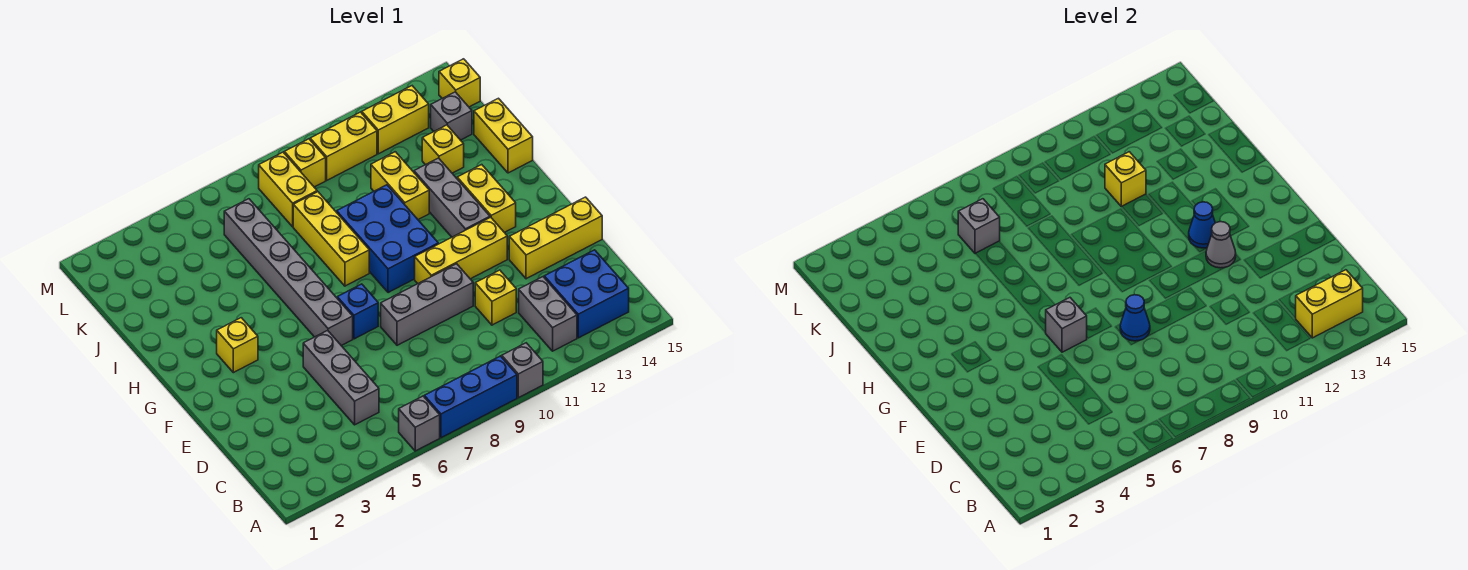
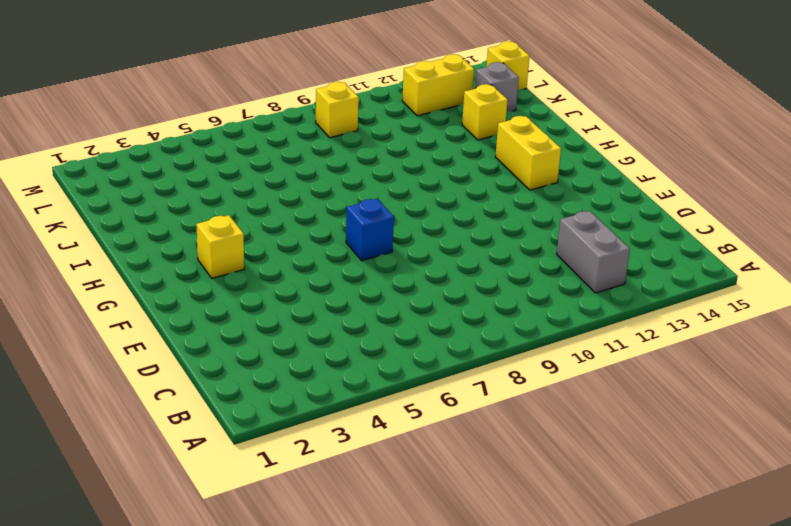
none -> grey brick A6 level 1
none -> blue brick A7:A9 level 1
none -> grey brick A10 level 1
none -> blue brick B13:C14 level 1

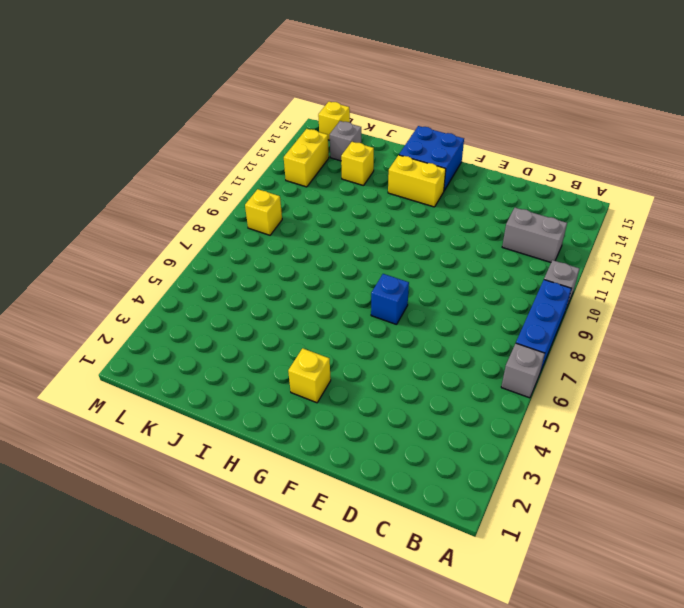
blue brick G14:H15 level 1 -> blue brick B13:C14 level 1
none -> grey brick C5:E5 level 1
none -> yellow brick D11 level 1
none -> grey brick E8:E10 level 1
none -> yellow brick E13:E15 level 1

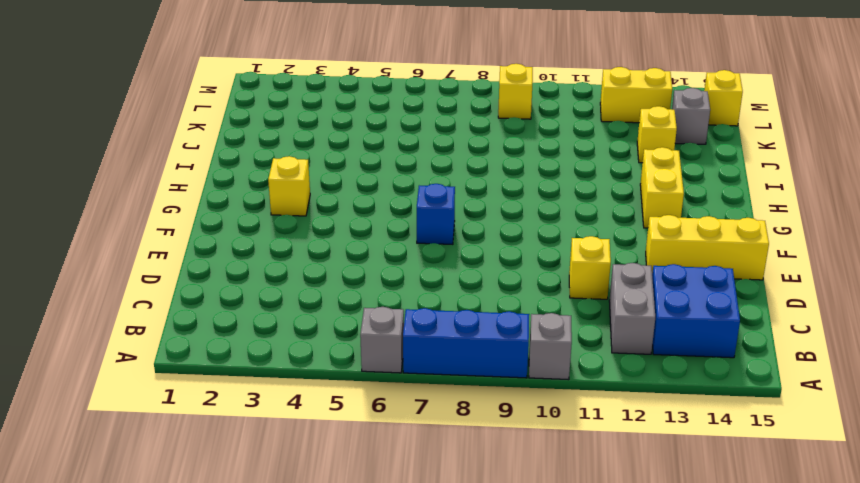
none -> grey brick C5:E5 level 1
none -> grey brick E8:E10 level 1
none -> grey brick F6:K6 level 1
none -> yellow brick F10:F12 level 1

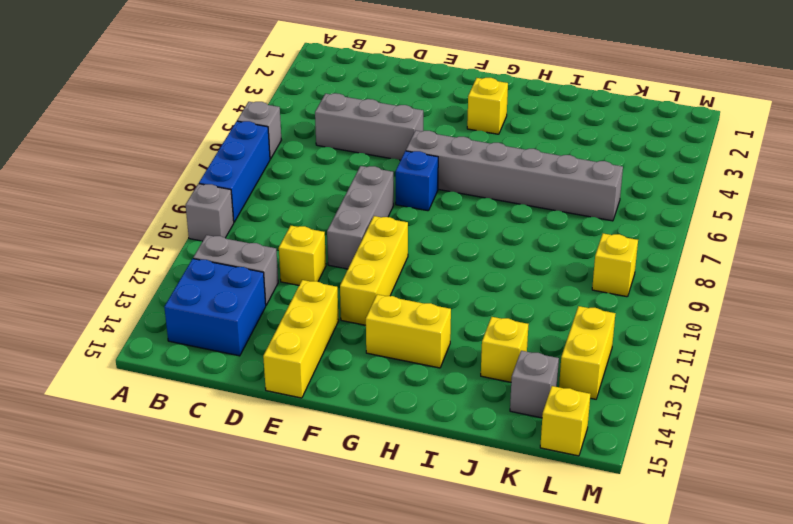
none -> blue brick G9:I10 level 1
none -> grey brick G12:I12 level 1
none -> yellow brick H8:J8 level 1
none -> yellow brick I11:J11 level 1

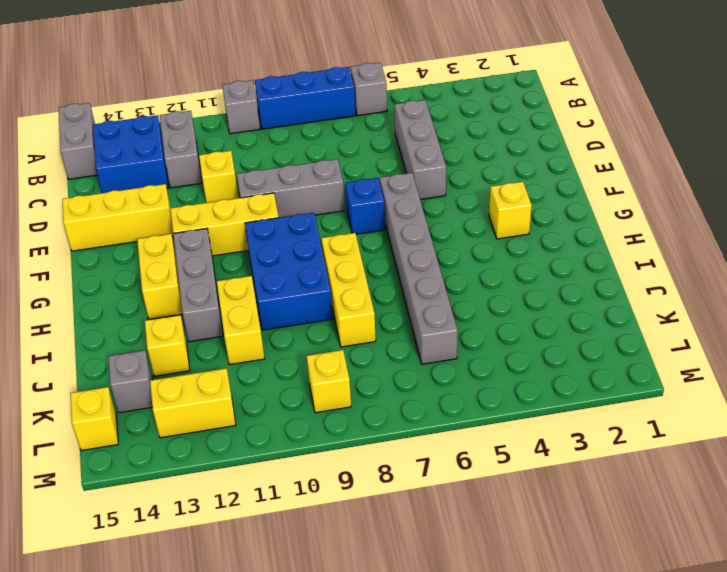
grey brick A15:B15 level 1 -> none
none -> yellow brick I15:J15 level 1
none -> yellow brick K8:L8 level 1
none -> yellow brick L10:L11 level 1
none -> yellow brick B13:B14 level 2

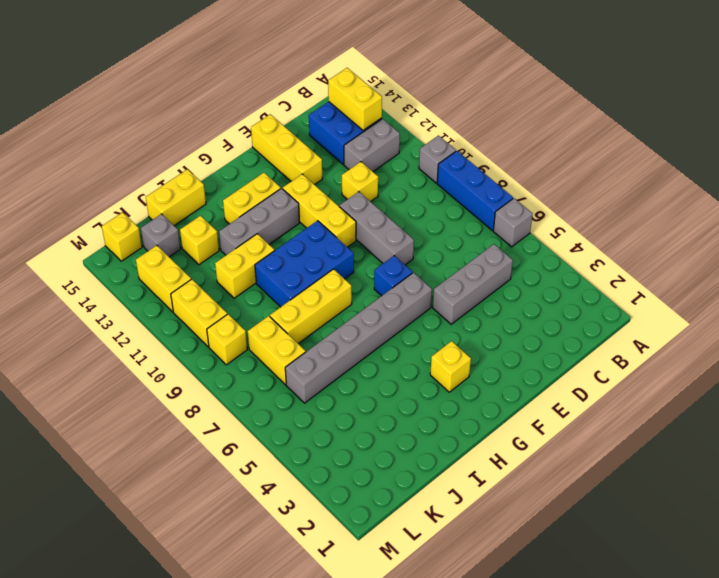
yellow brick K7:K8 level 1 -> yellow brick K8:L8 level 1
none -> blue cone E8 level 2
none -> grey brick F6 level 2
none -> grey cone F12 level 2
none -> blue cone G12 level 2

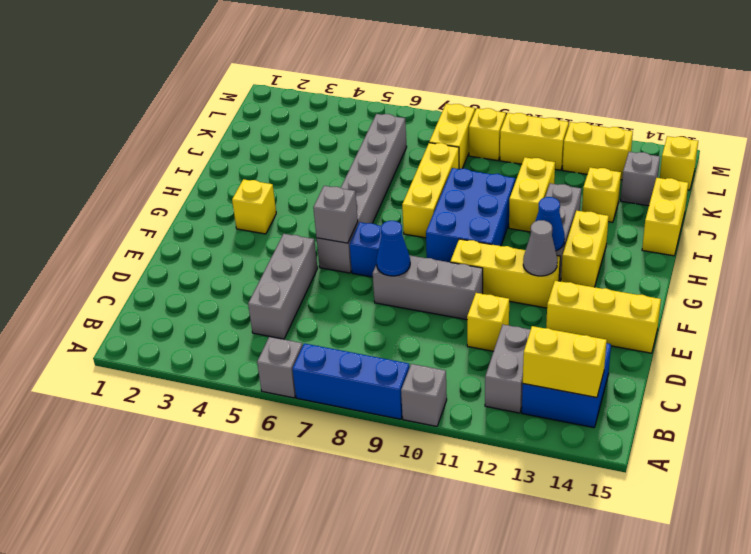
none -> yellow brick J11 level 2
none -> grey brick K6 level 2

